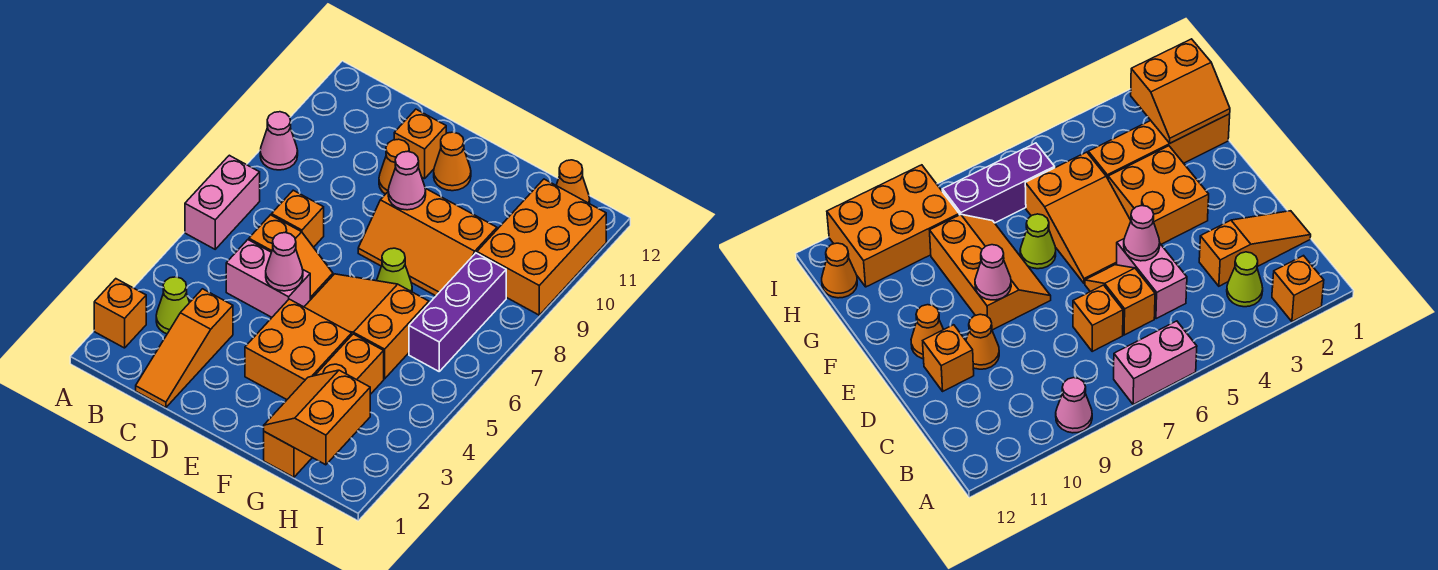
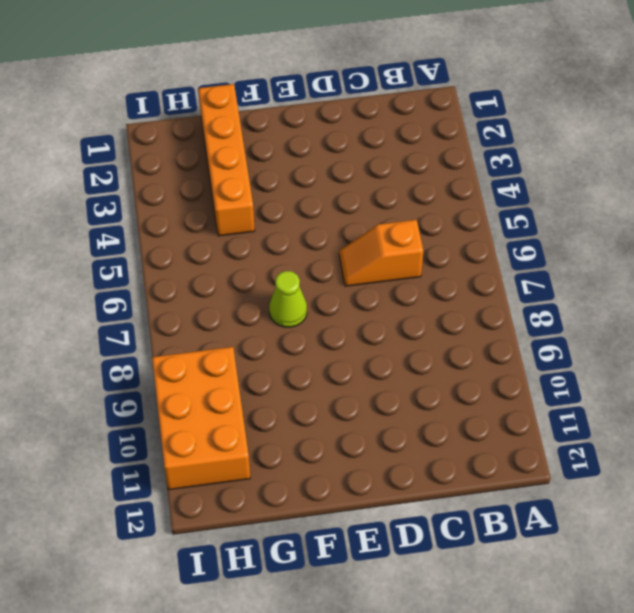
none -> orange brick A2 level 1
none -> pink brick A6:A7 level 1
none -> pink cone A9 level 1

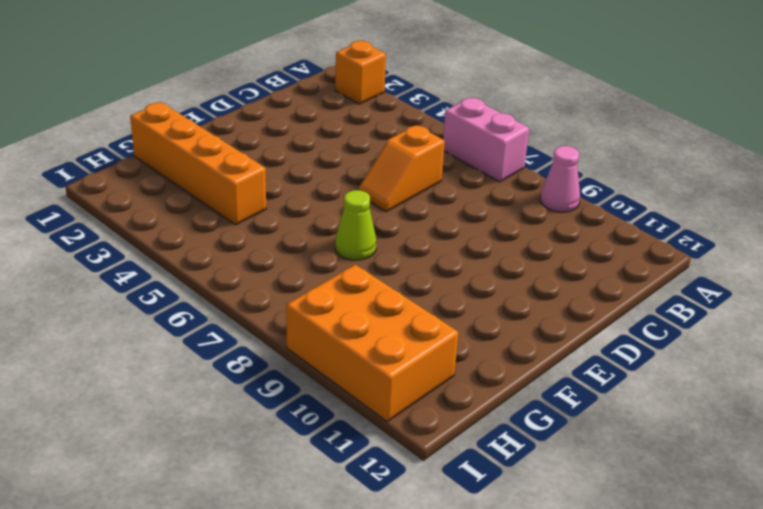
none -> lime cone B3 level 1
none -> orange slope C1:C3 level 1 top 3
none -> pink brick C5:D5 level 1

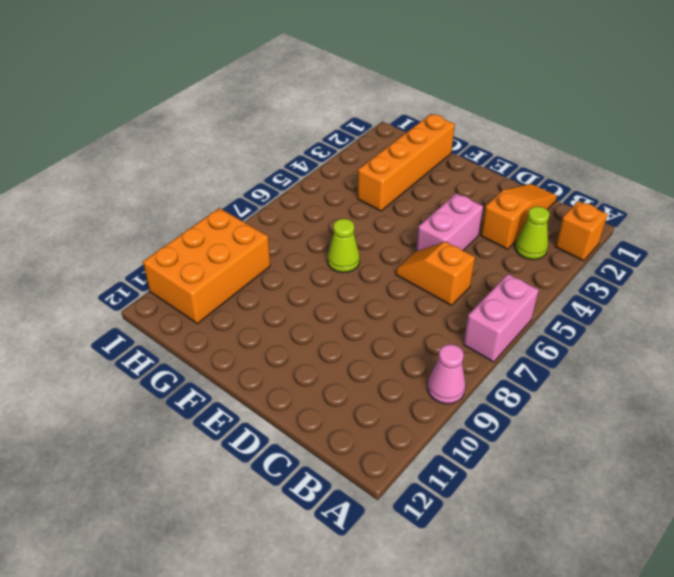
pink brick D4:D5 level 1 -> pink brick C5:D5 level 1
none -> orange brick C7 level 1
none -> orange cone D10 level 1
none -> orange brick D11 level 1

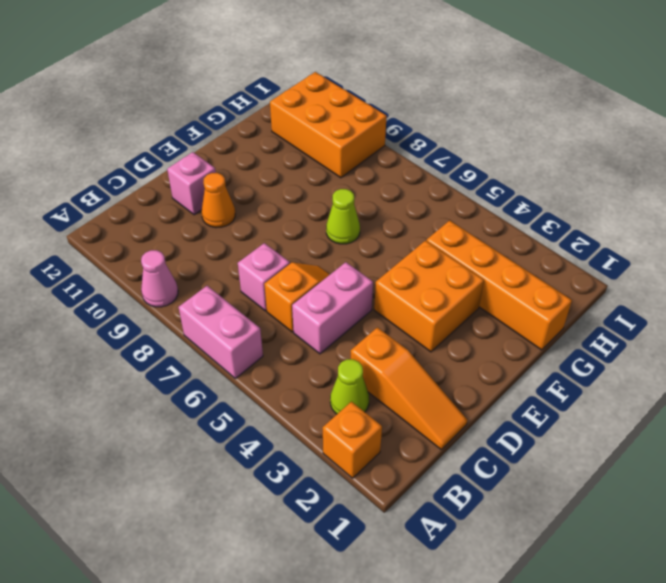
pink brick C7 level 1 -> orange brick C7 level 1
pink brick D11 level 1 -> orange brick D11 level 1
none -> orange slope E5:G6 level 1 top G
none -> orange slope E8:G9 level 1 top 9
none -> orange cone E11 level 1

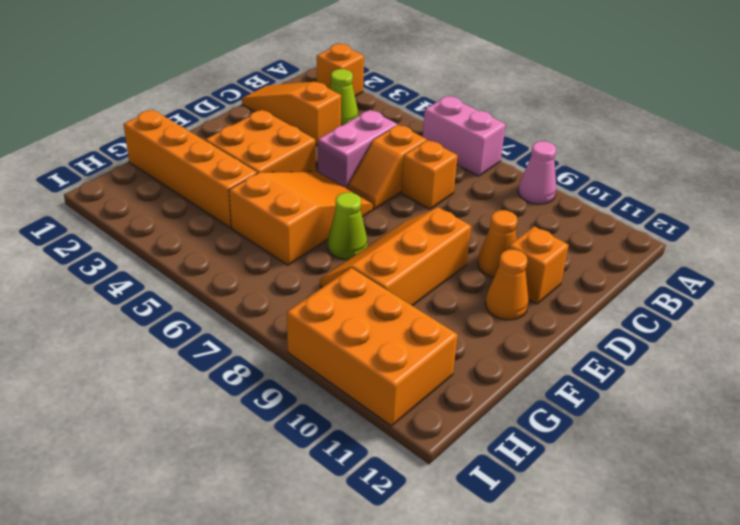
none -> purple brick H6:H8 level 1
none -> orange cone H12 level 1
none -> pink cone D5 level 2

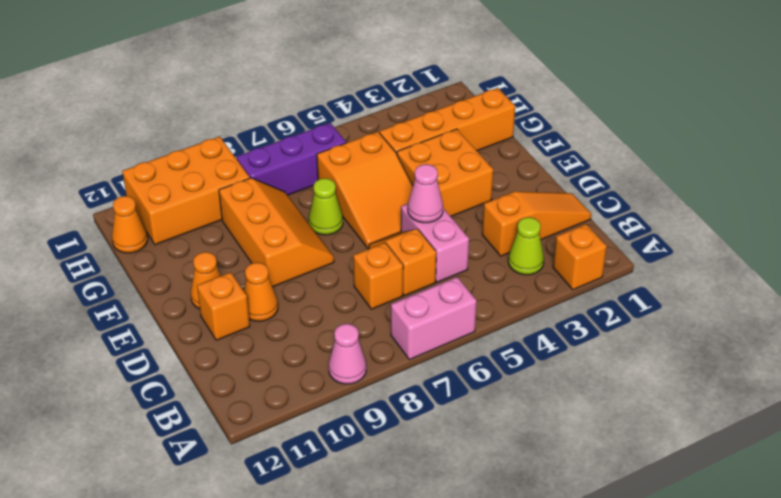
none -> pink cone E9 level 2
none -> orange slope G1:H2 level 2 top H

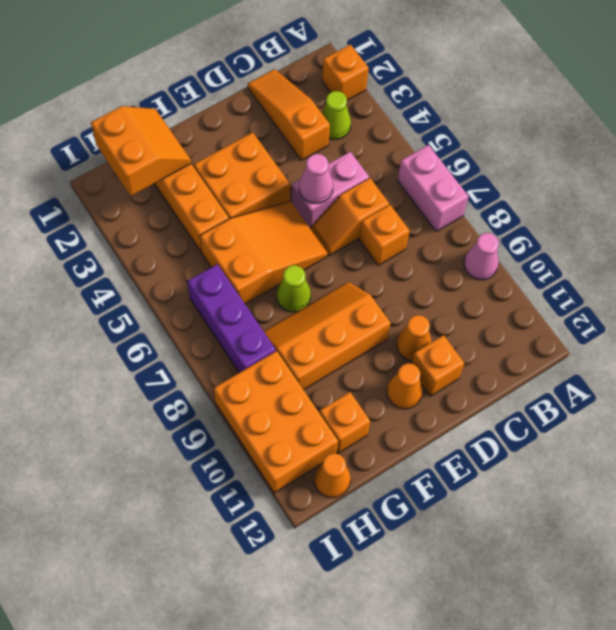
orange brick G11 level 1 -> none
none -> pink cone E9 level 2

